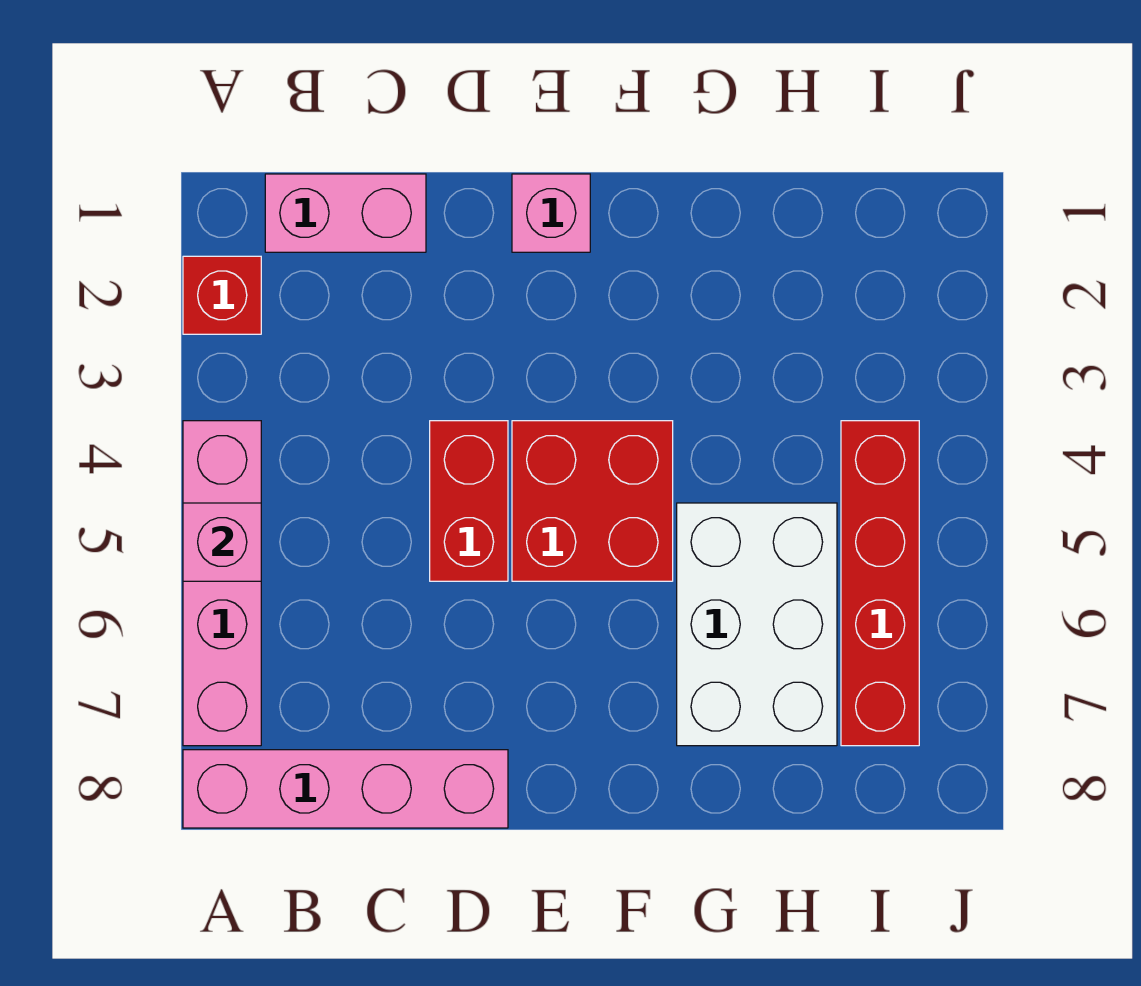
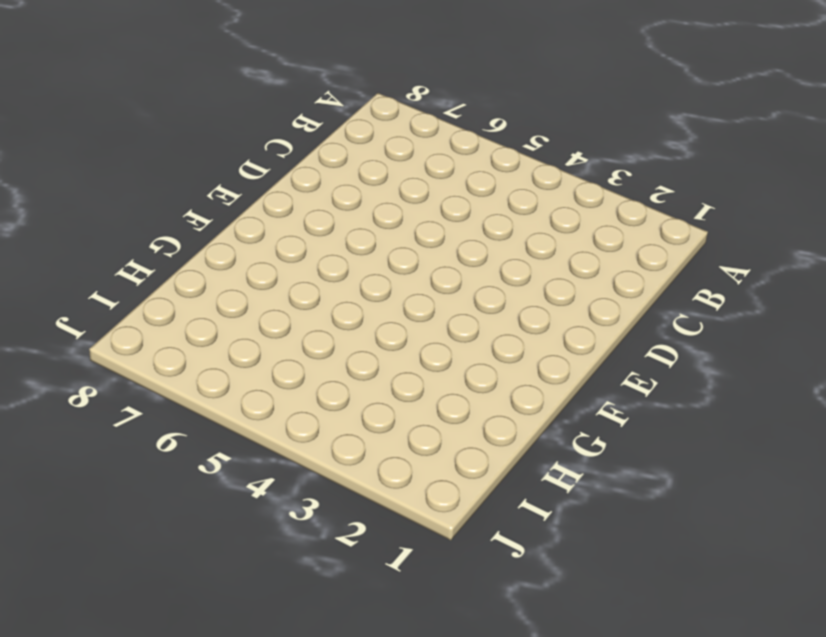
none -> red brick A2 level 1
none -> pink brick A4:A7 level 1

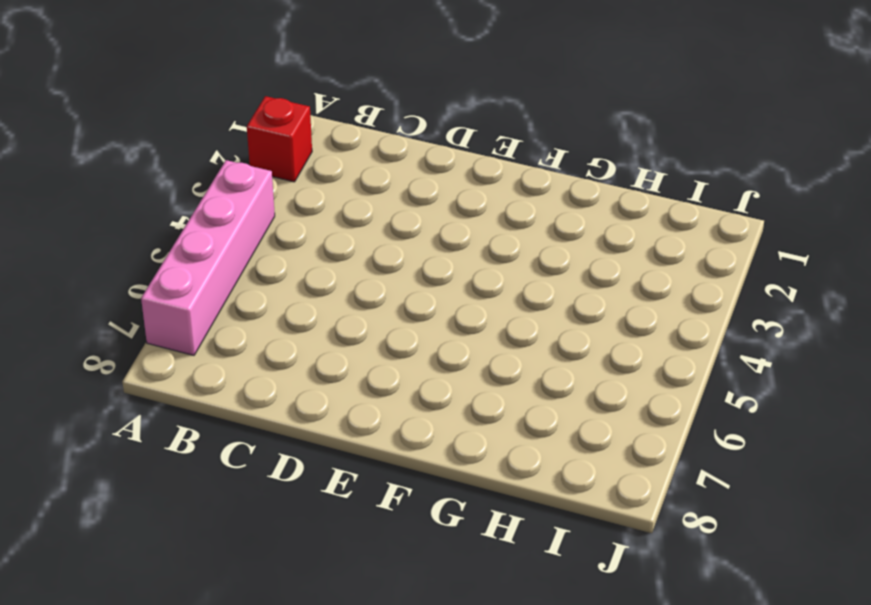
none -> pink brick A8:D8 level 1
none -> pink brick B1:C1 level 1

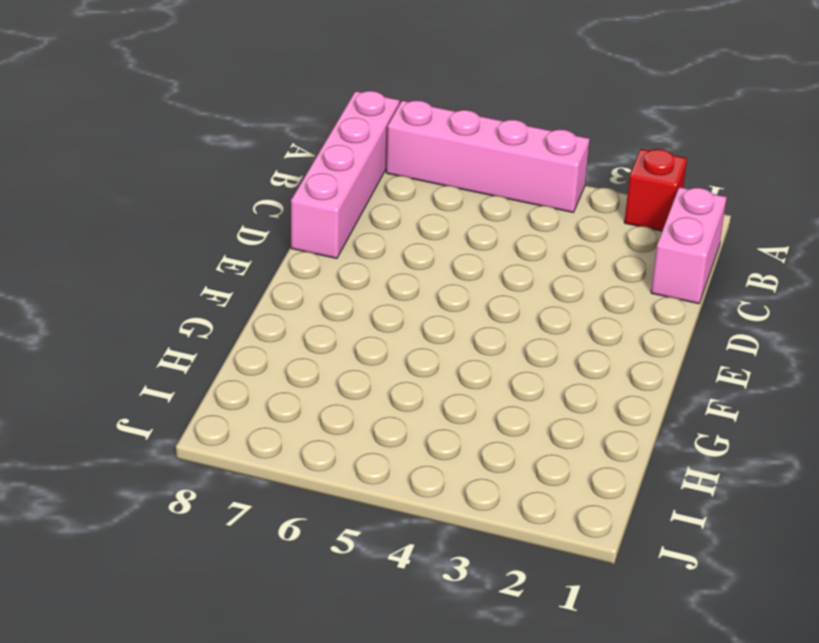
none -> red brick D4:D5 level 1
none -> pink brick E1 level 1

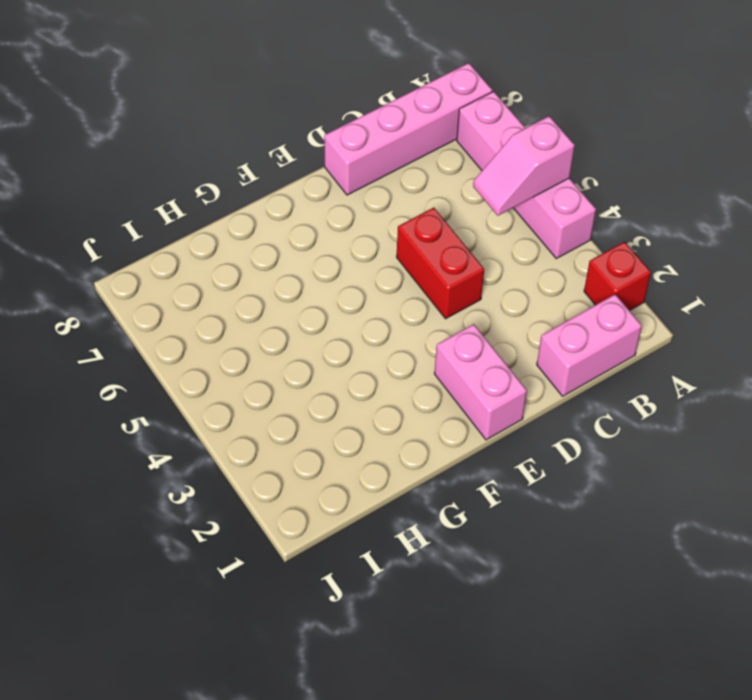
pink slope A5:B5 level 2 top A -> pink brick A5 level 2
pink brick E1:E2 level 1 -> pink brick E1 level 1
none -> red brick E4:F5 level 1
none -> white brick G5:H7 level 1

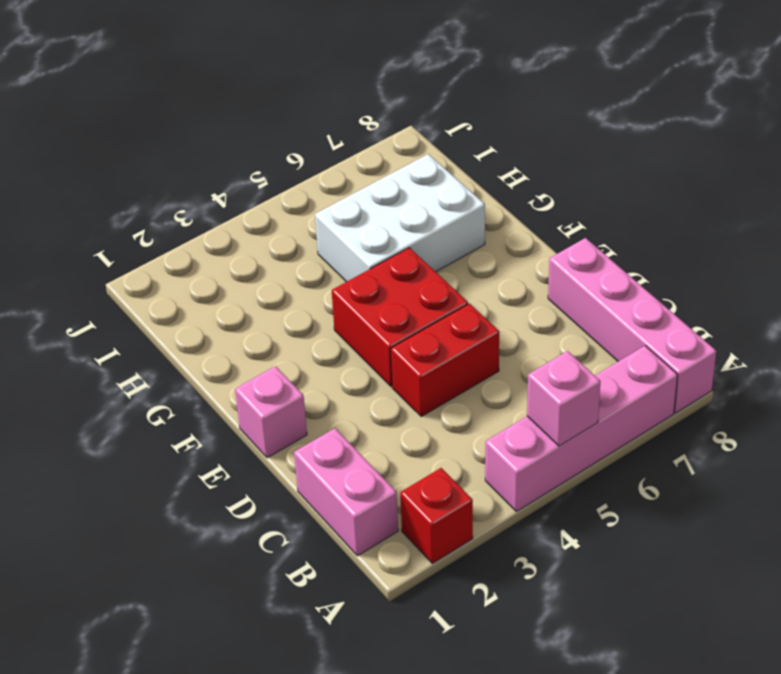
none -> red brick I4:I7 level 1

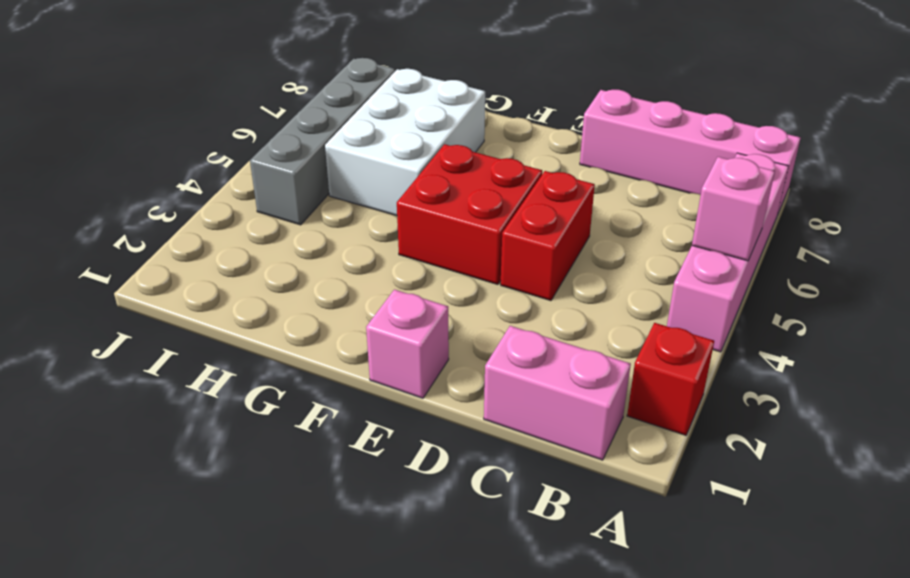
grey brick I4:I7 level 1 -> red brick I4:I7 level 1

